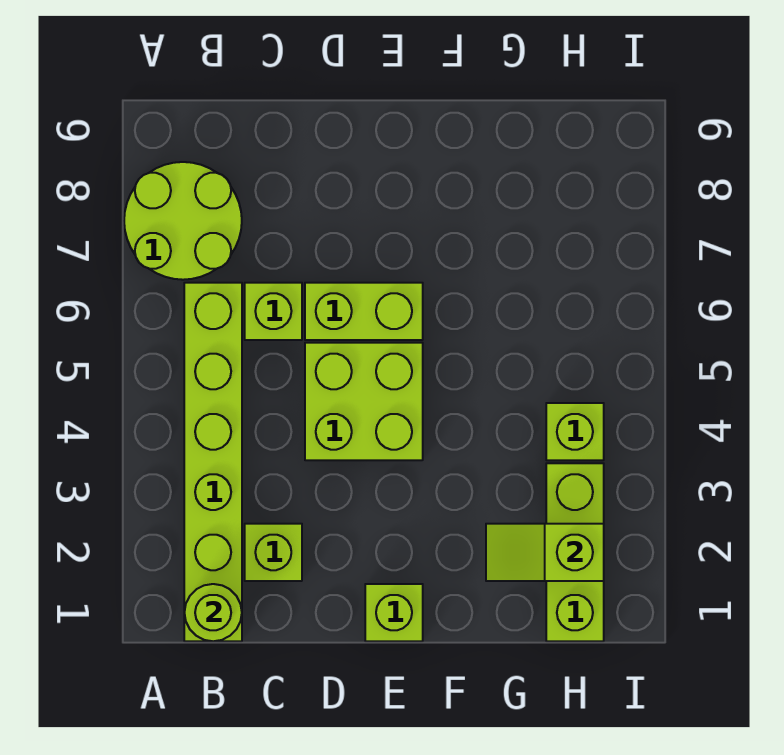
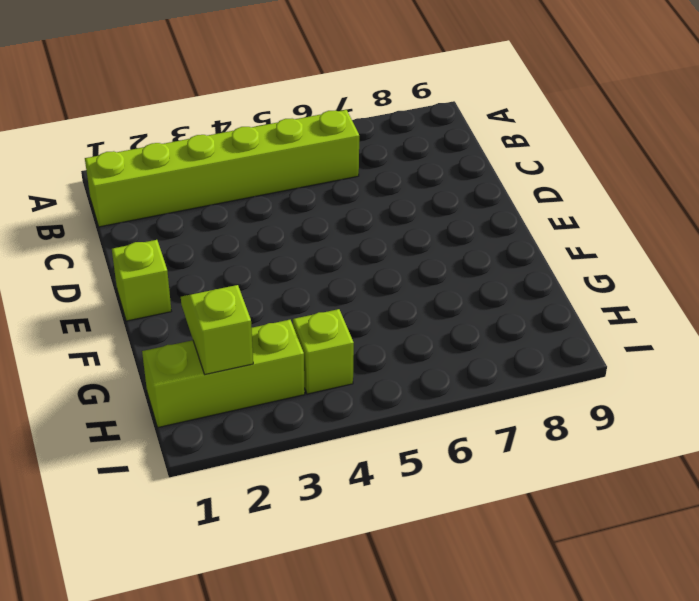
none -> lime round brick A7:B8 level 1
none -> lime brick C2 level 1

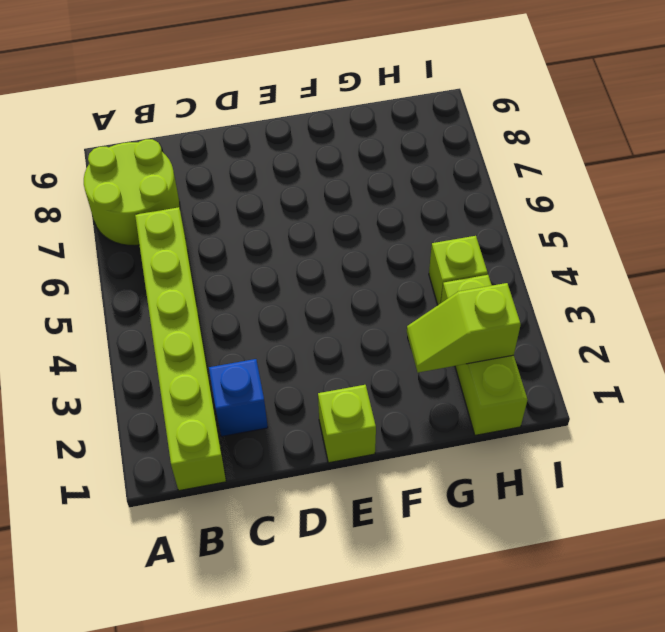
blue brick C2 level 1 -> lime brick C2 level 1
none -> lime brick C6 level 1
none -> lime brick D4:E5 level 1

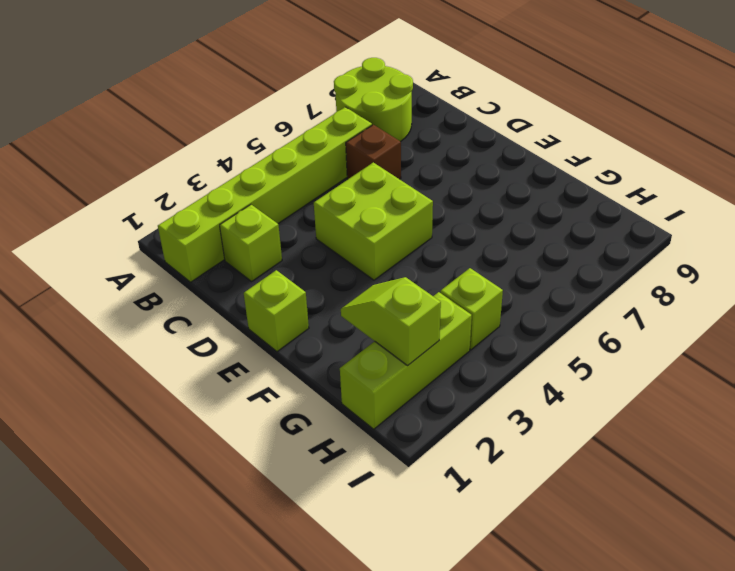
brown brick C6 level 1 -> lime brick C6 level 1
none -> lime brick D6:E6 level 1
none -> lime round brick B1 level 2

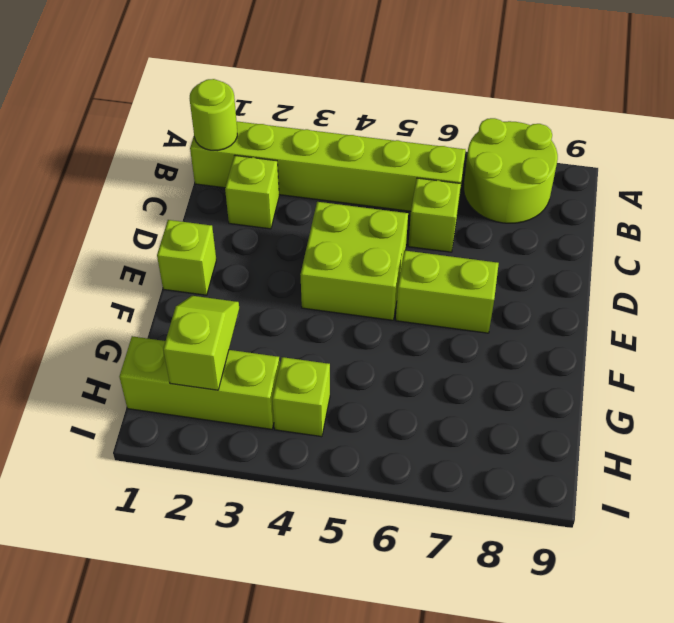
lime brick E6:E7 level 1 -> lime brick D6:E6 level 1

